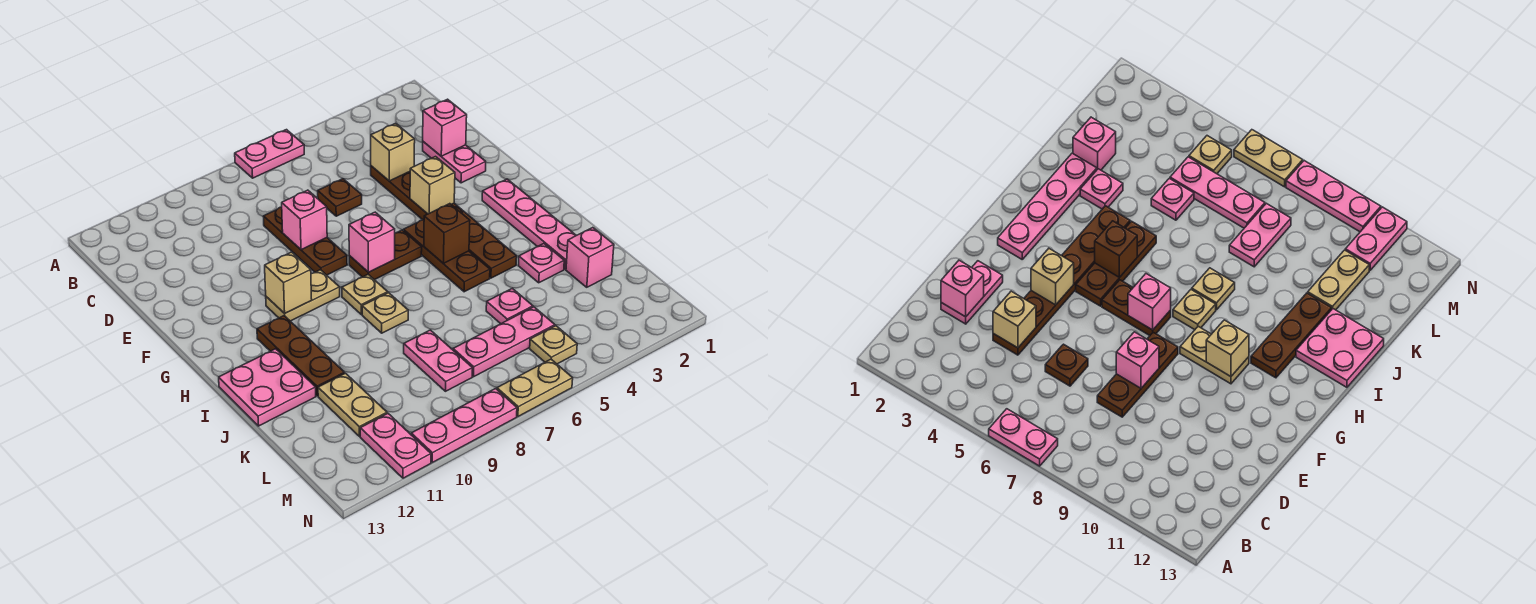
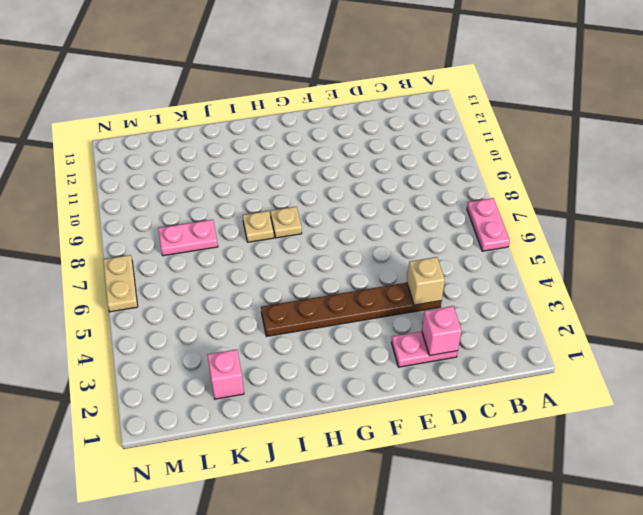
none -> brown plate D6 level 1
none -> brown plate D8:F8 level 1
none -> pink plate G2:J2 level 1
none -> brown plate G5:I5 level 1

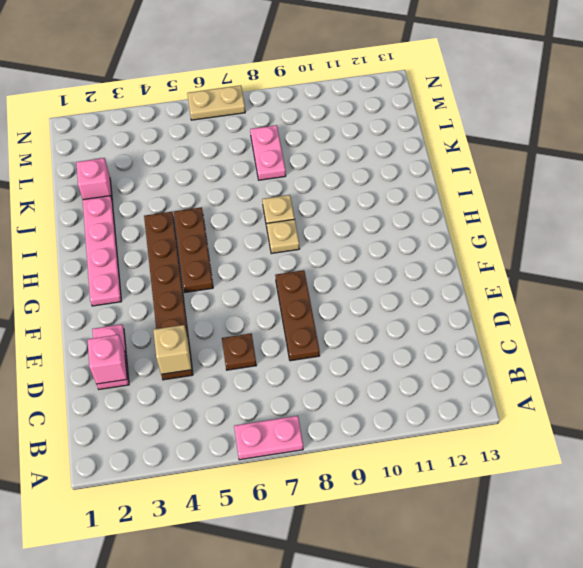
none -> brown plate G6:G7 level 1
none -> tan plate G9:G10 level 1
none -> brown plate H11:J11 level 1
none -> pink plate I12:J13 level 1

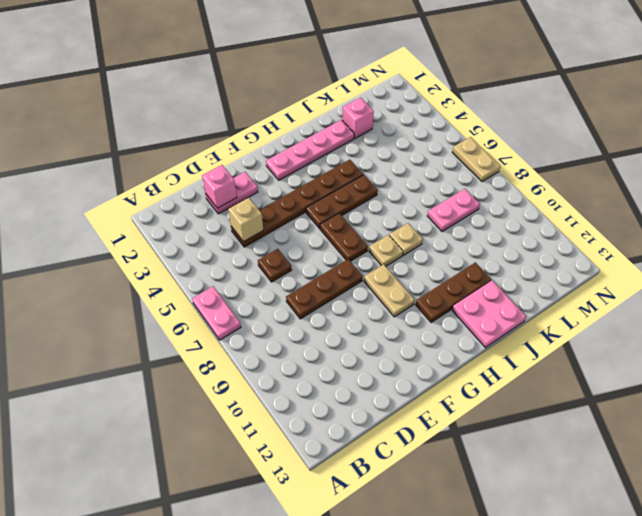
none -> pink plate J3 level 1
none -> pink plate K5 level 1
none -> tan plate K11:L11 level 1
none -> pink plate L5:L7 level 1

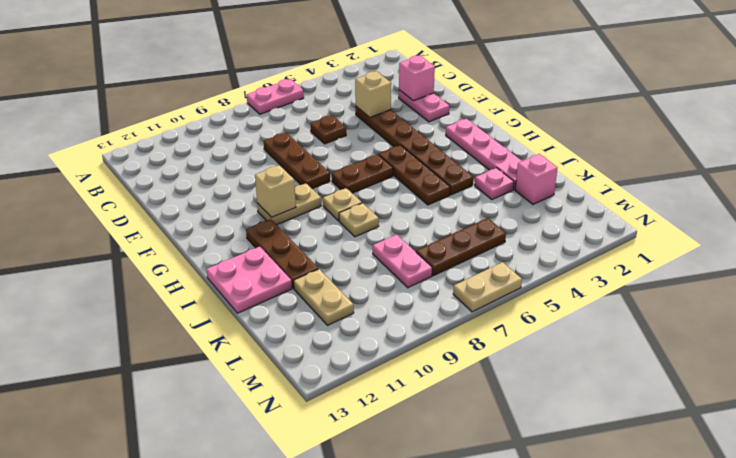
brown plate L5:L7 level 1 -> pink plate L5:L7 level 1
none -> pink plate K5 level 1
none -> tan plate M5 level 1
none -> pink plate M11:N11 level 1
none -> pink plate N8:N10 level 1

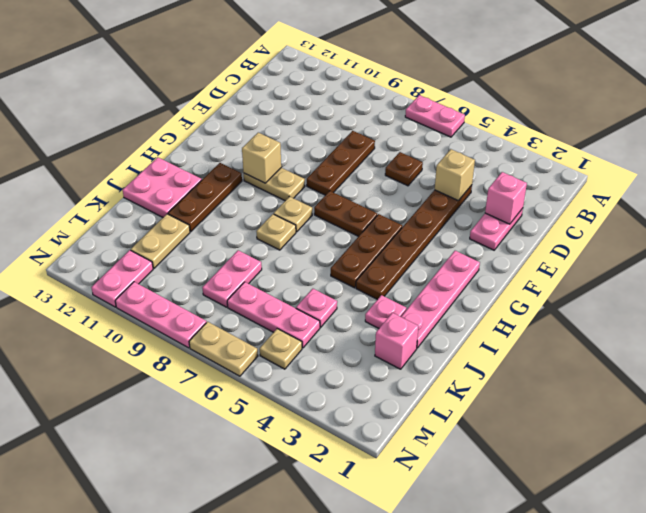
none -> pink brick E8 level 2
none -> tan brick F4 level 2
none -> pink brick G7 level 2
none -> brown brick H5 level 2

